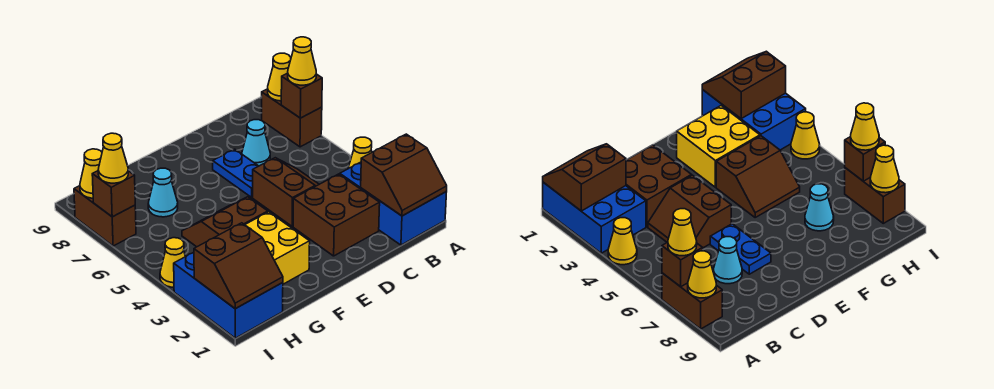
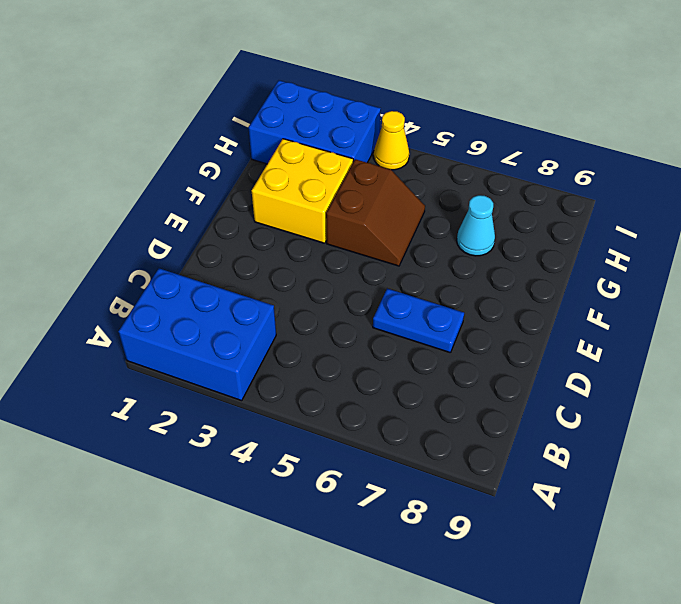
none -> yellow cone A4 level 1
none -> brown brick A7:A8 level 1
none -> brown brick C2:D3 level 1

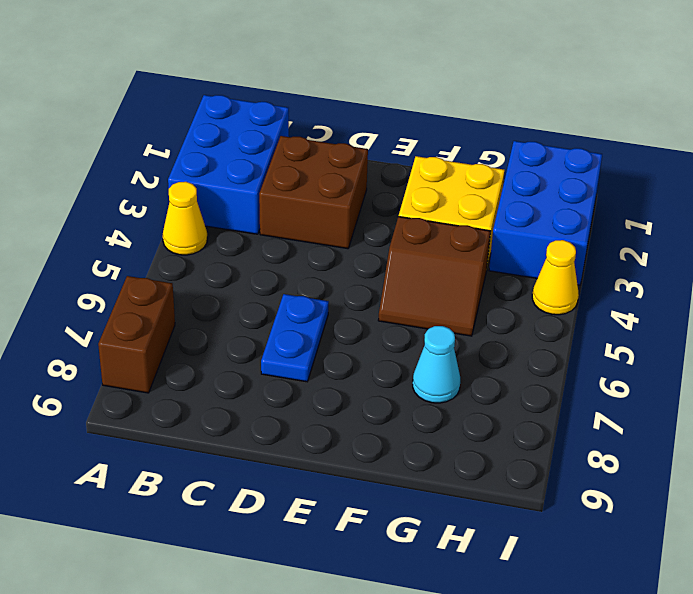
none -> brown slope C4:D5 level 1 top D
none -> cyan cone C7 level 1
none -> brown brick I7:I8 level 1

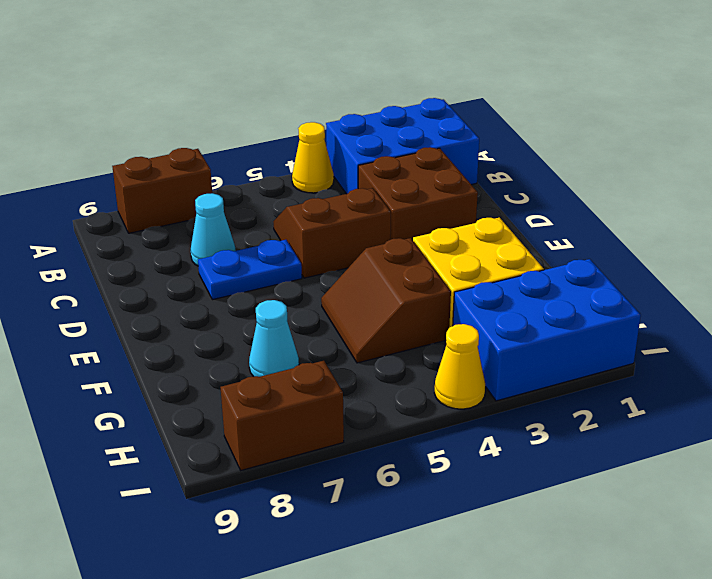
none -> brown slope A1:B2 level 2 top 2
none -> brown brick A7 level 2
none -> yellow cone A8 level 2

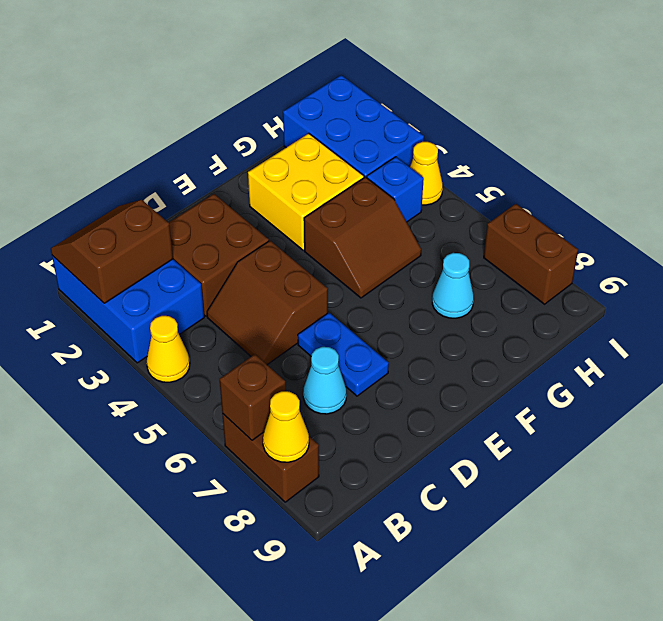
blue brick H4 level 1 -> none
none -> brown slope H1:I2 level 2 top 2
none -> brown brick I7 level 2
none -> yellow cone I8 level 2

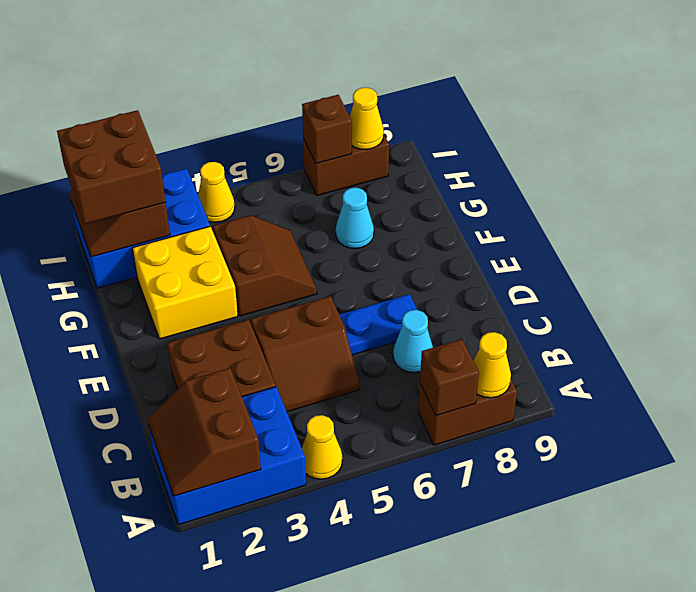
brown brick H1:I2 level 3 -> none
none -> yellow cone A7 level 3
none -> yellow cone I7 level 3

